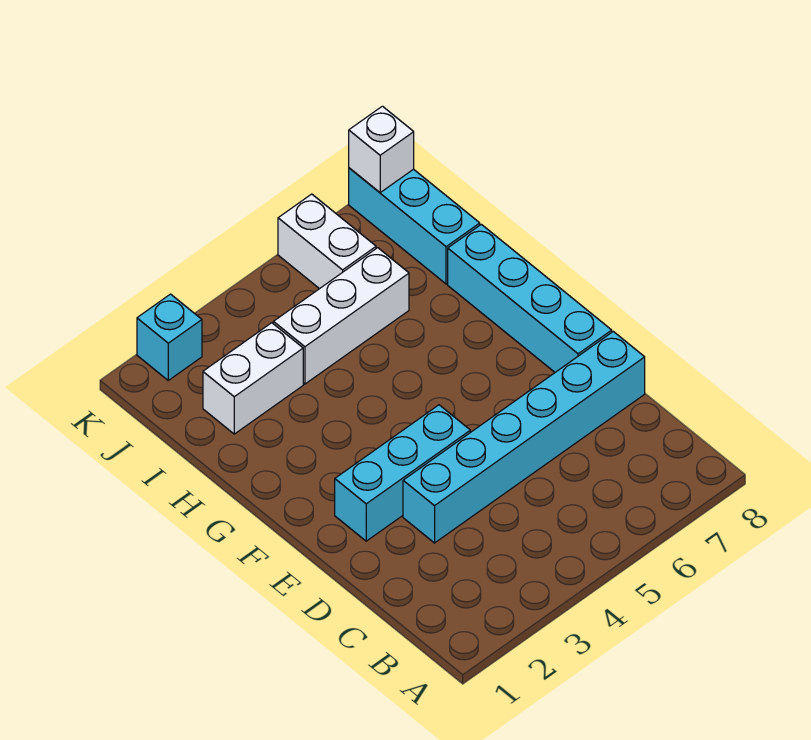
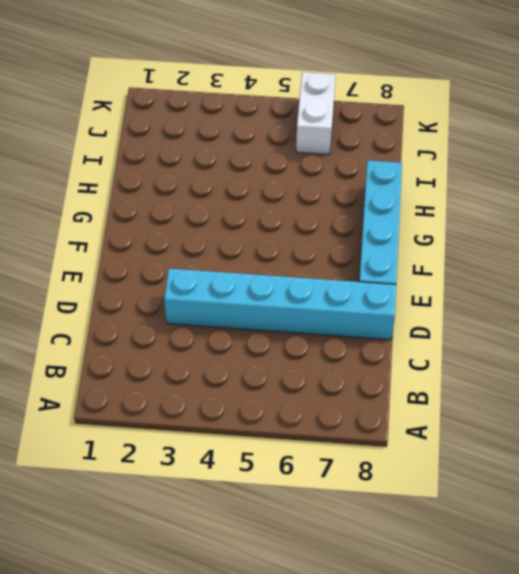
none -> cyan brick E2:E4 level 1
none -> white brick I2:I3 level 1

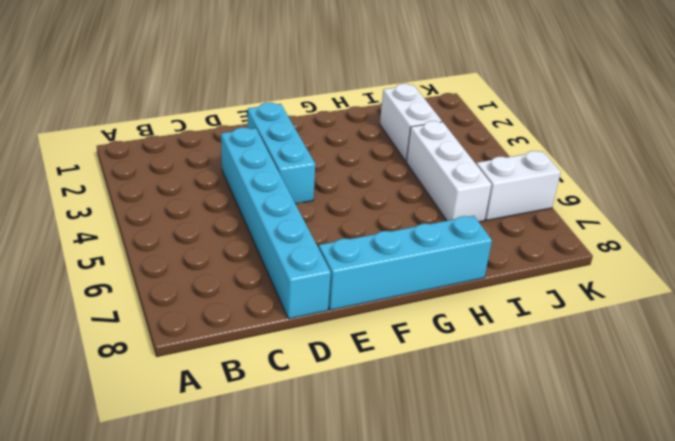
none -> cyan brick I8:K8 level 1
none -> cyan brick K2 level 1

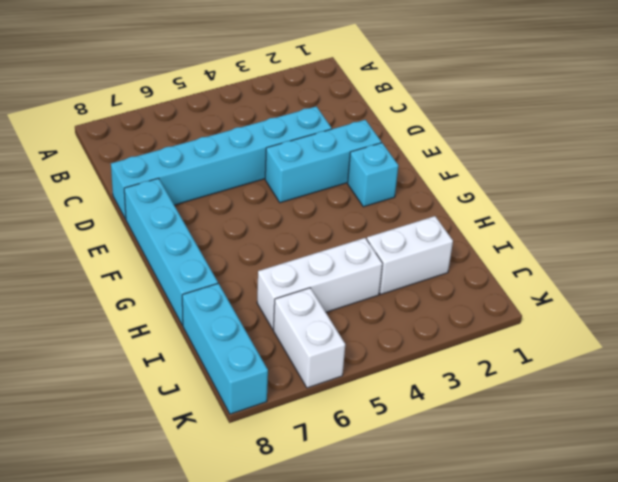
cyan brick F2 level 1 -> cyan brick K2 level 1
none -> white brick K8 level 2

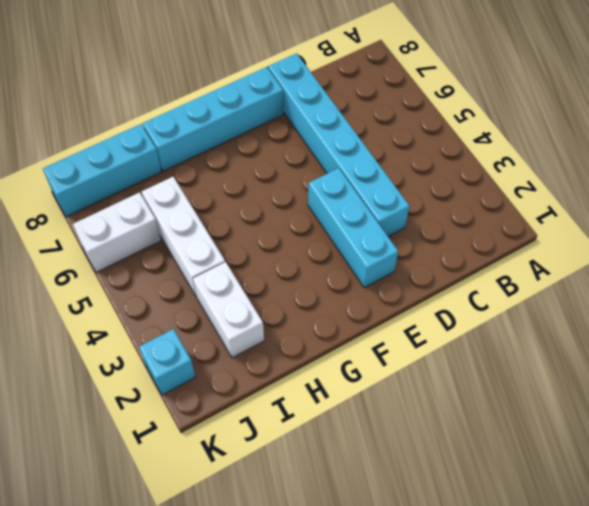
none -> white brick K8 level 2

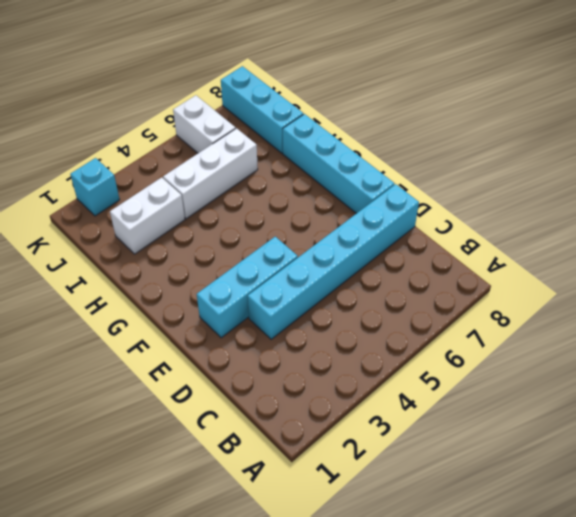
none -> white brick K8 level 2

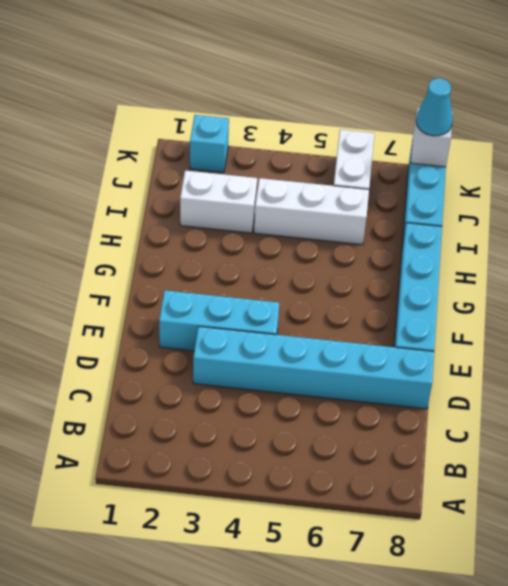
cyan cone K8 level 3 -> none

